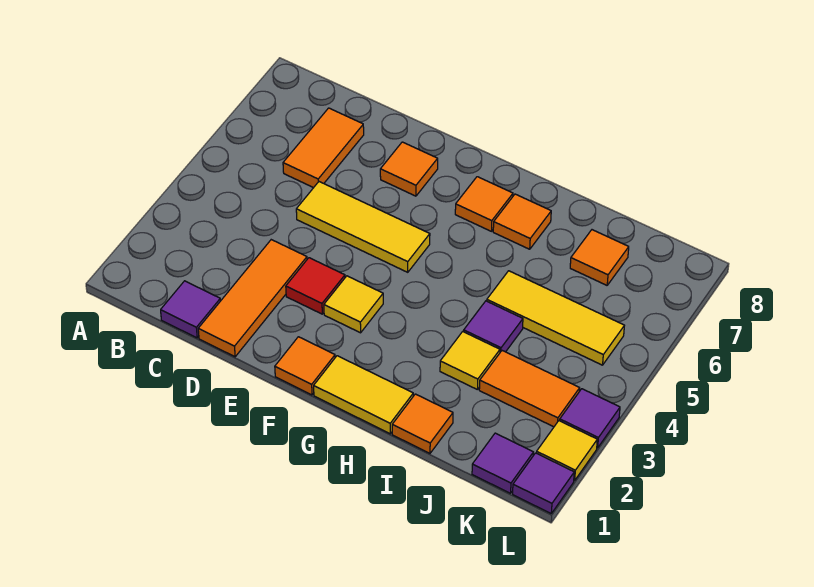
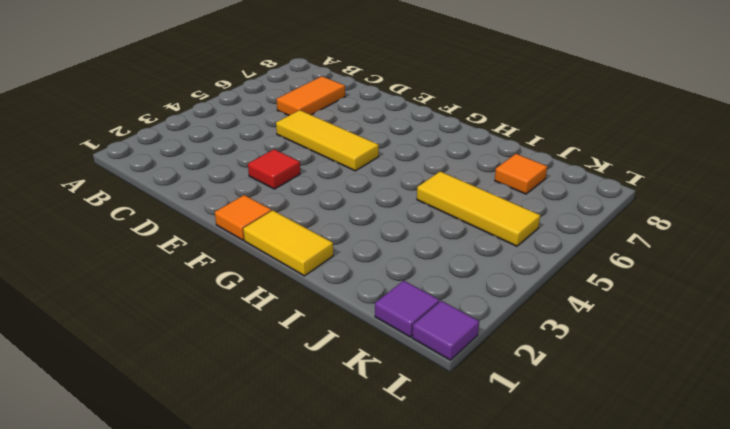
none -> purple tile C1 level 1
none -> orange tile D1:D3 level 1
none -> orange tile E7 level 1

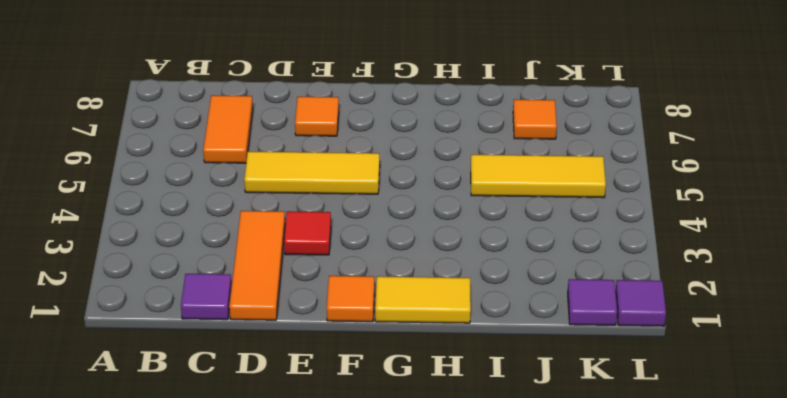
none -> yellow tile F3 level 1
none -> orange tile G7 level 1
none -> orange tile H7 level 1

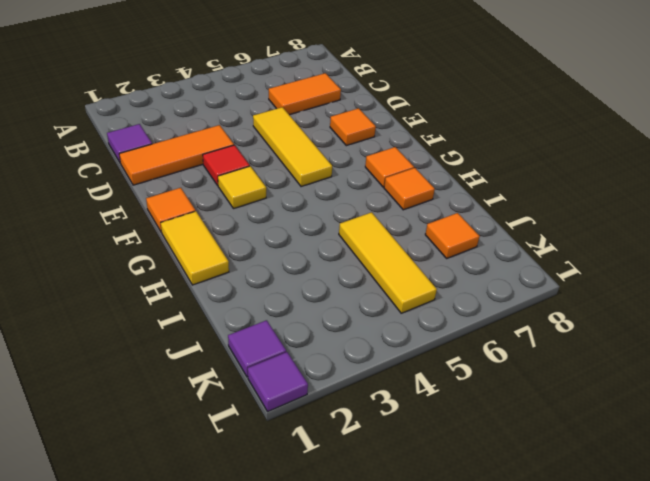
none -> orange tile I1 level 1
none -> yellow tile I3 level 1
none -> purple tile I4 level 1

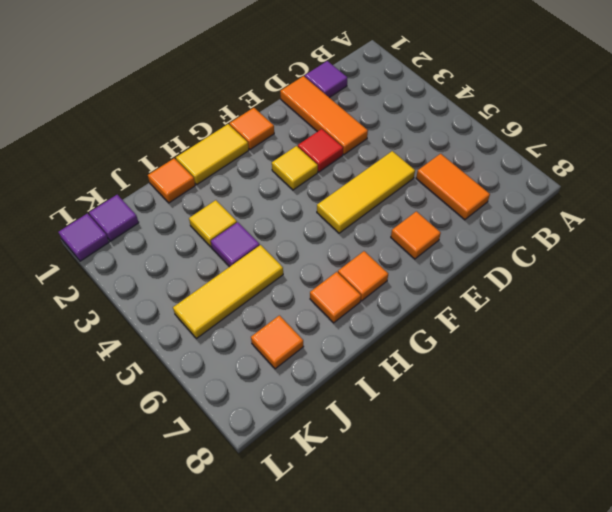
none -> orange tile J3:K3 level 1
none -> yellow tile L2 level 1
none -> purple tile L3 level 1

